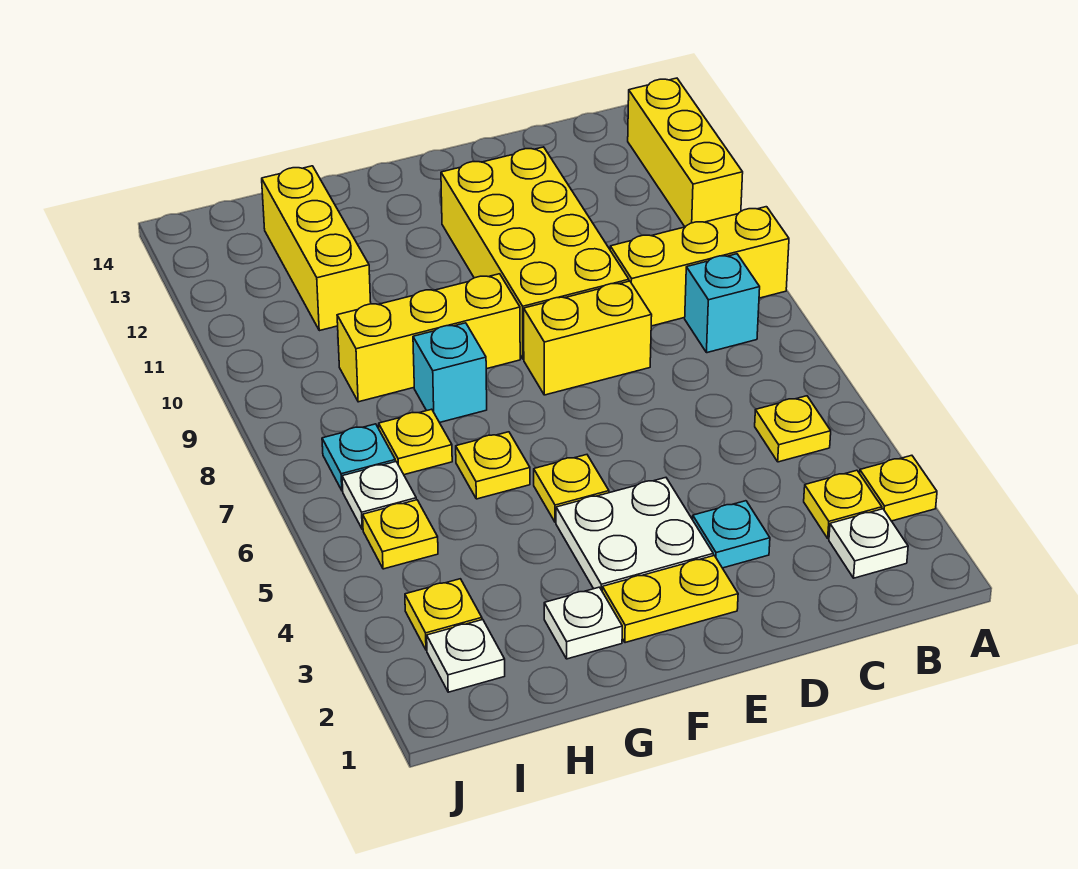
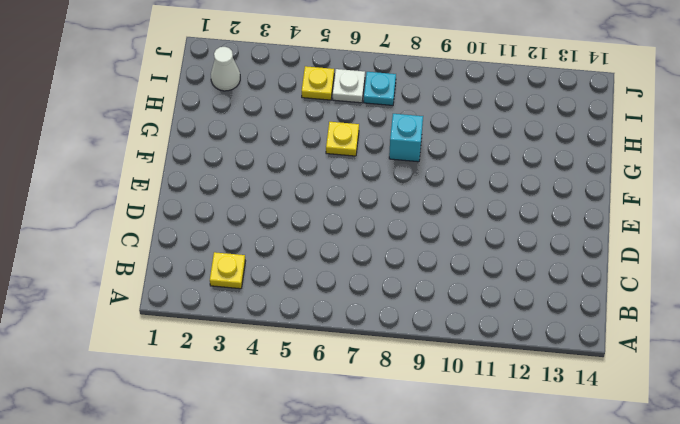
white cone I2 level 1 -> white plate I2 level 1
none -> yellow plate A3 level 1
none -> yellow brick A9:C9 level 1
none -> yellow brick A11:A13 level 1

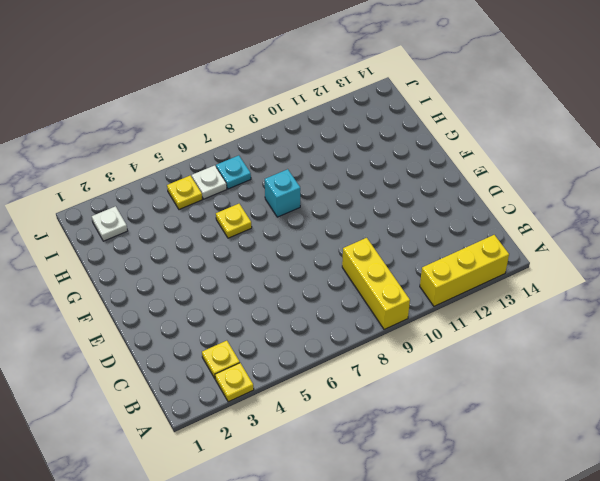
none -> white plate B2 level 1
none -> yellow plate B5 level 1
none -> cyan brick B8 level 1

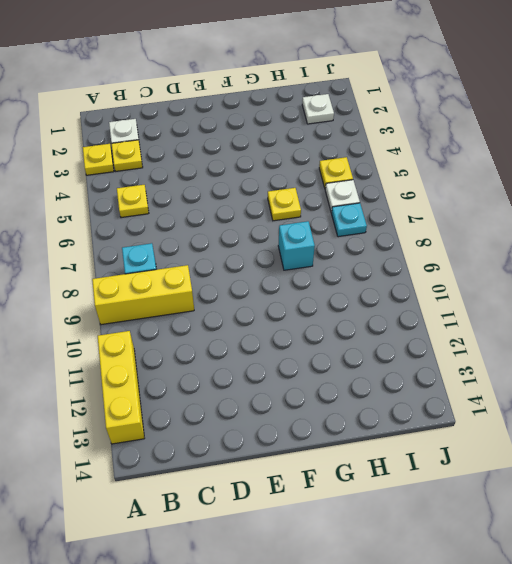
none -> cyan plate D3 level 1
none -> yellow brick D8:E8 level 1
none -> yellow brick D9:E12 level 1

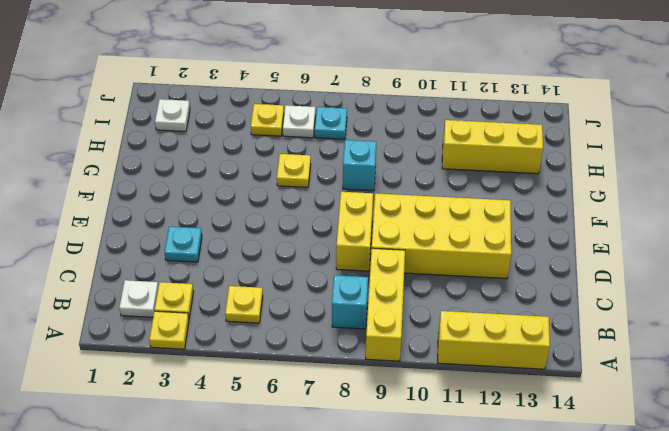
none -> yellow plate E2:F2 level 1
none -> white plate E3:F4 level 1
none -> yellow plate F5 level 1

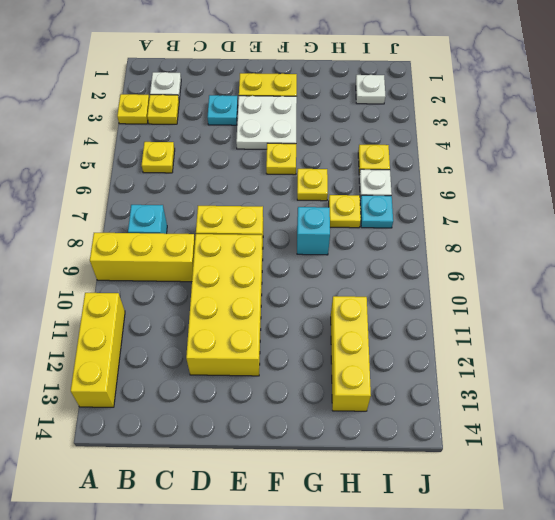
none -> yellow brick F9:H9 level 1
none -> white plate G2 level 1
none -> yellow plate I3 level 1

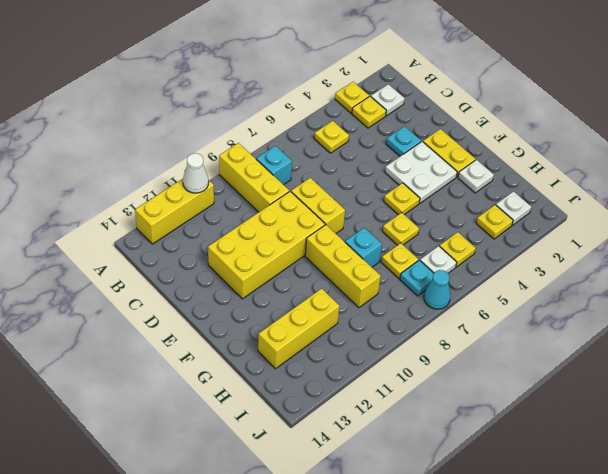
white cone A11 level 2 -> none
cyan cone J7 level 1 -> none

